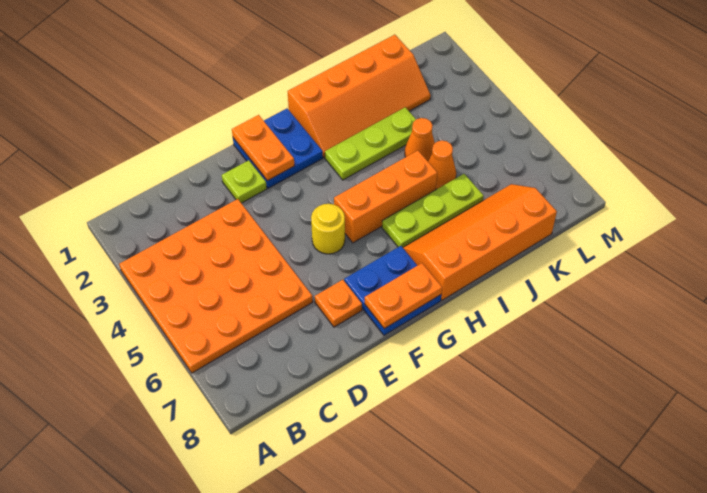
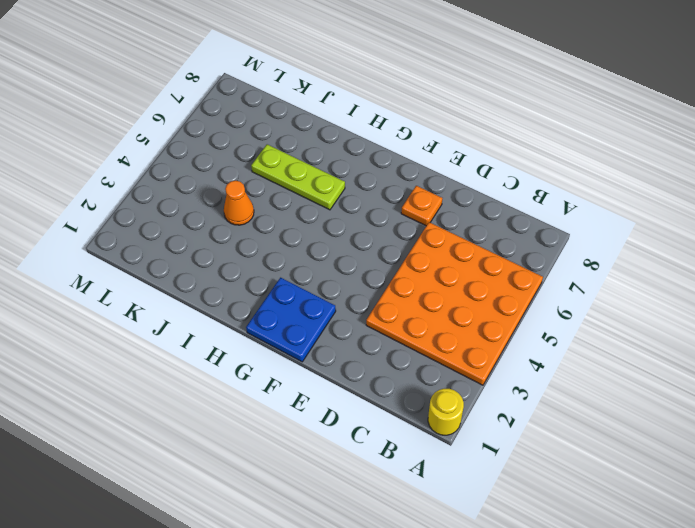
yellow round brick A1 level 1 -> yellow round brick F5 level 1
none -> lime plate E2 level 1
none -> blue plate F7:G8 level 1
none -> orange brick G5:I5 level 1

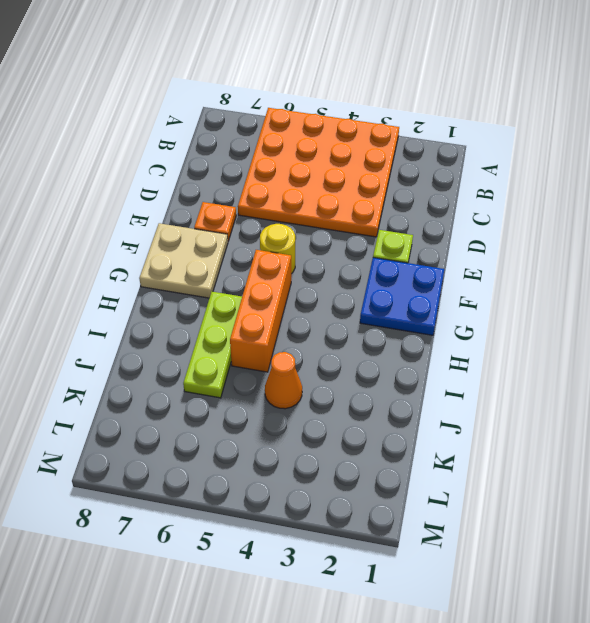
tan plate F7:G8 level 1 -> blue plate F7:G8 level 1
none -> orange slope H1:K2 level 1 top 1
none -> lime plate H3:J3 level 1
none -> orange slope H7:K8 level 1 top 8

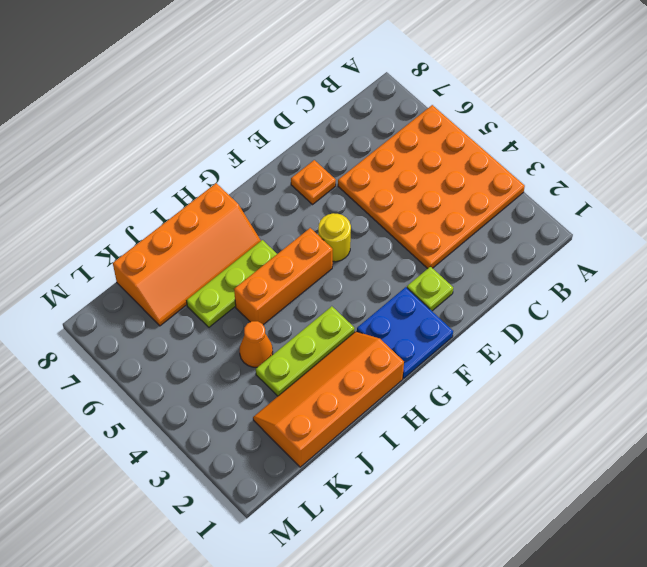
none -> blue plate F7:G8 level 1
none -> orange cone J5 level 1
none -> orange plate F1:F2 level 2

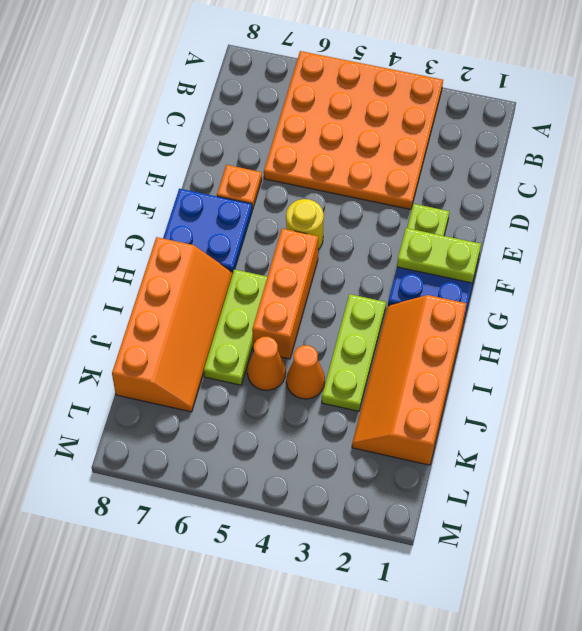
lime plate F1:F2 level 2 -> orange plate F1:F2 level 2
none -> orange plate F8:G8 level 2

